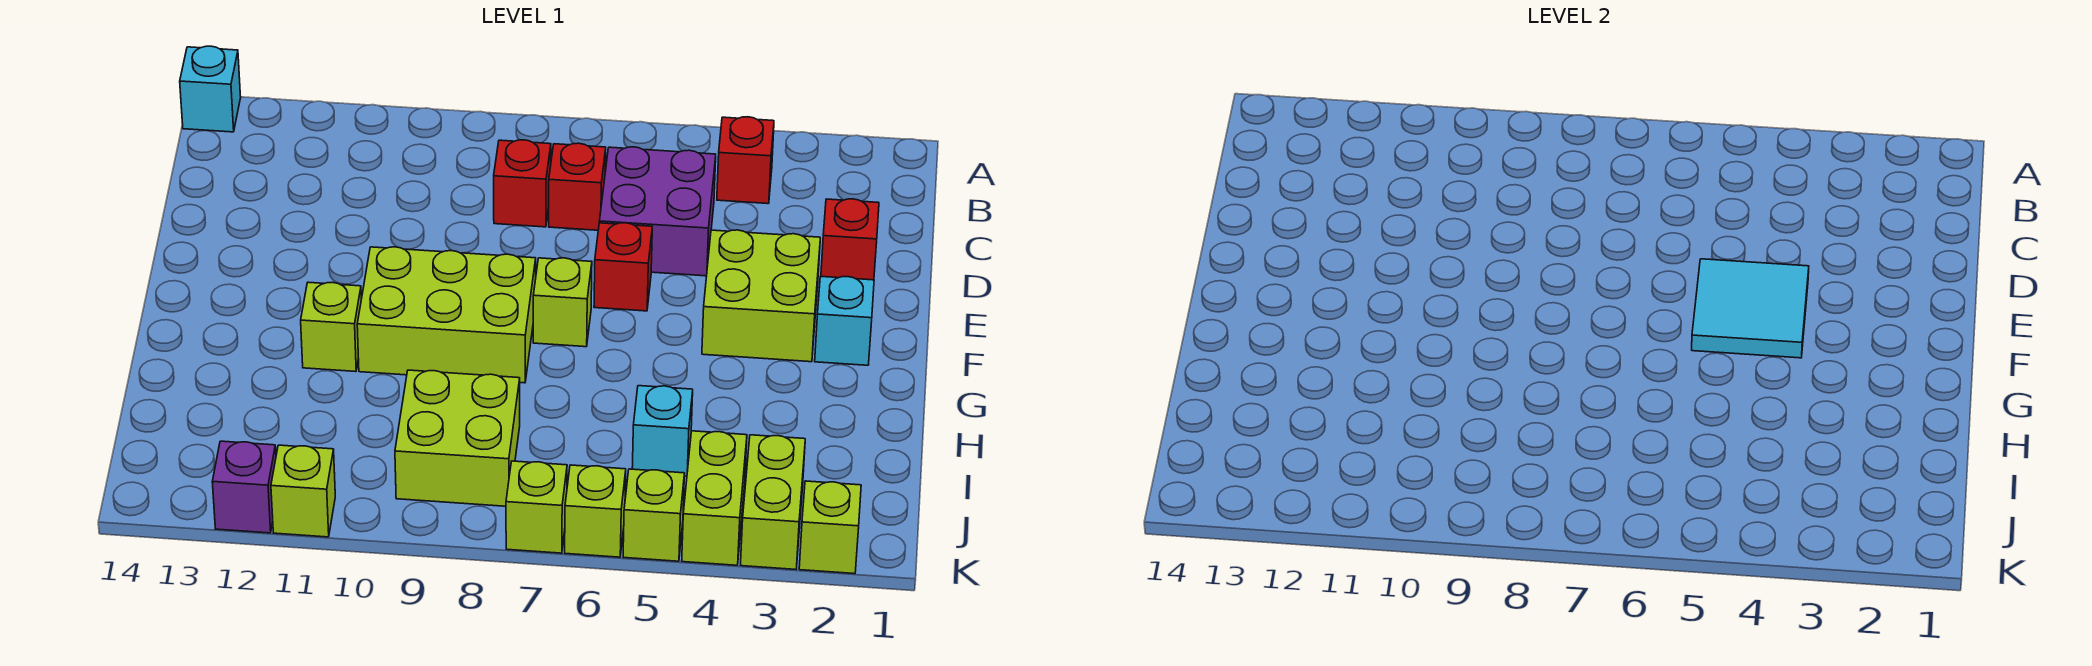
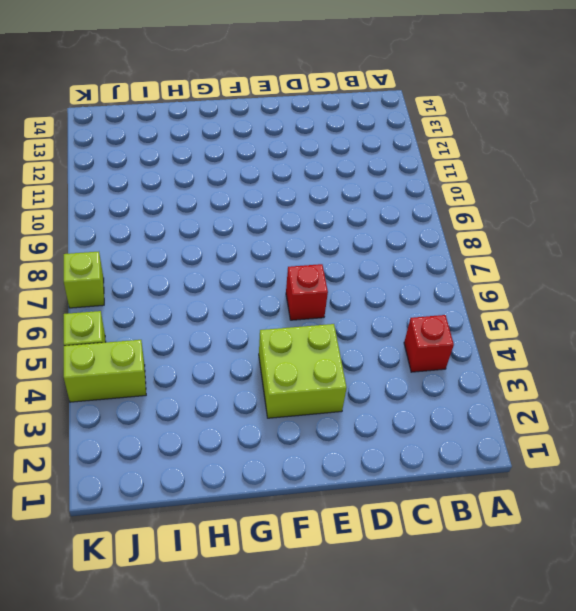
none -> cyan brick A14 level 1
none -> purple brick C5:D6 level 1
none -> red brick C7 level 1

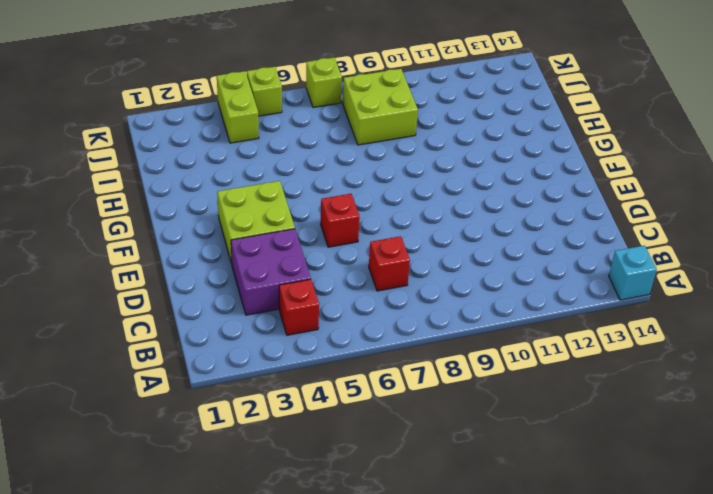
purple brick C3:D4 level 1 -> purple brick C5:D6 level 1
none -> red brick C8 level 1
none -> red brick D2 level 1
none -> cyan brick F2 level 1

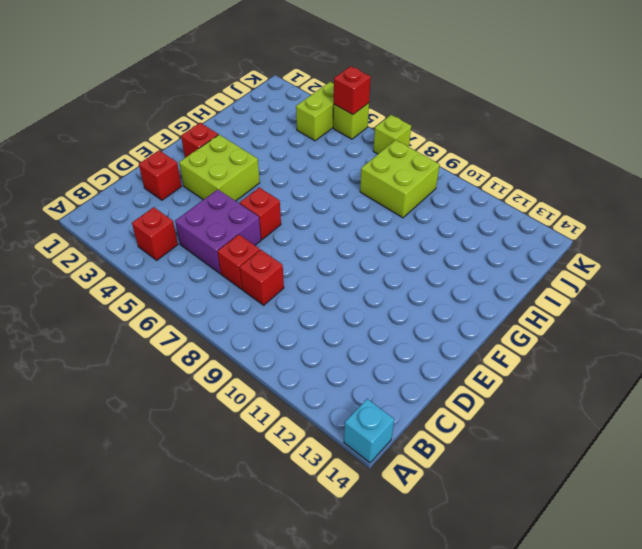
red brick F2 level 1 -> cyan brick F2 level 1
red brick K5 level 2 -> none
none -> lime brick F7 level 1
none -> lime brick F8:G10 level 1
none -> lime brick G11 level 1

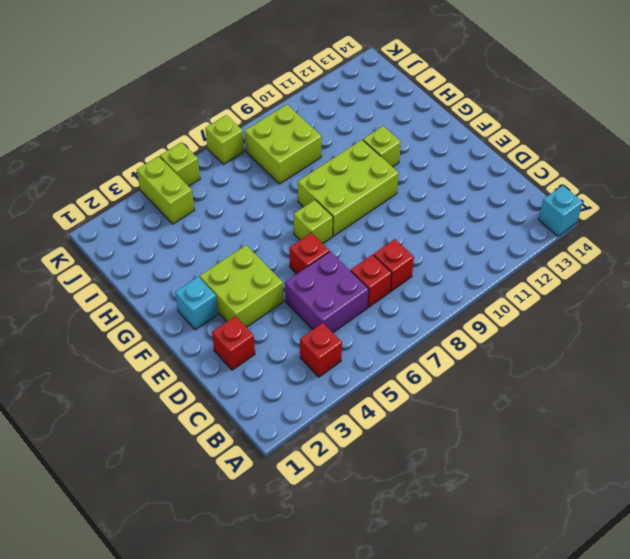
none -> cyan brick I5 level 1
none -> lime brick J3:K3 level 1
none -> lime brick K2 level 1

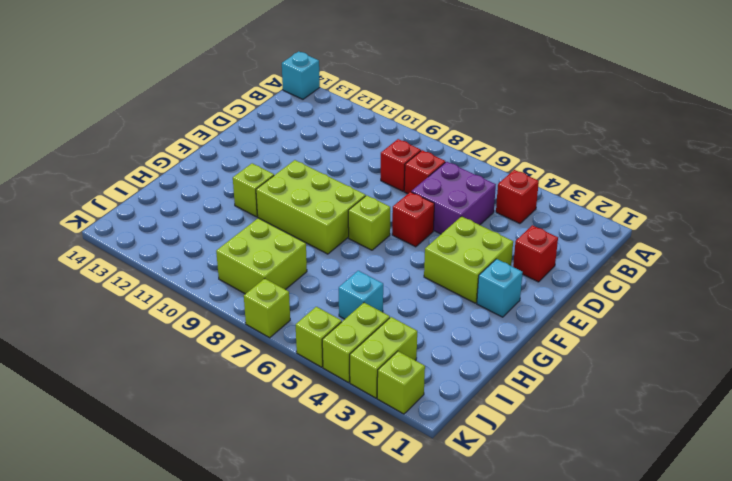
none -> lime brick K6 level 1
none -> lime brick K11 level 1
none -> purple brick K12 level 1

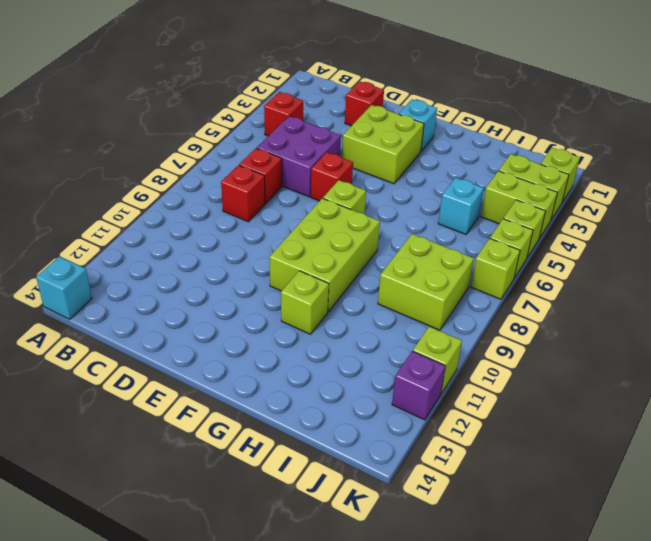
none -> cyan tile E4:F5 level 2

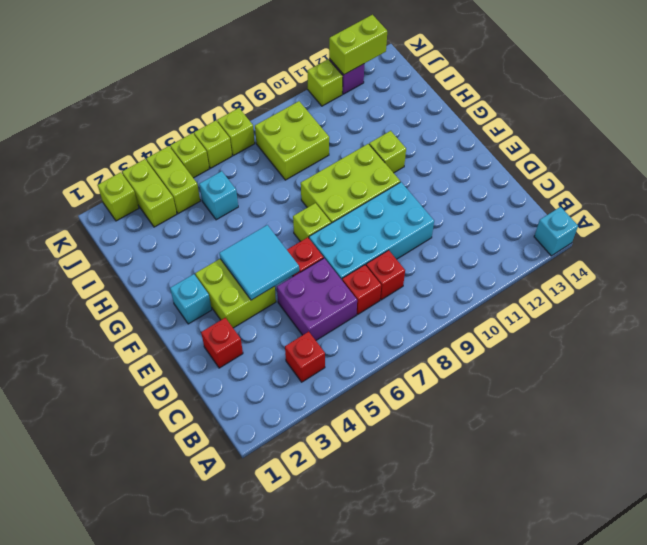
cyan brick D7:E10 level 1 -> none
lime brick K12:K13 level 2 -> none

